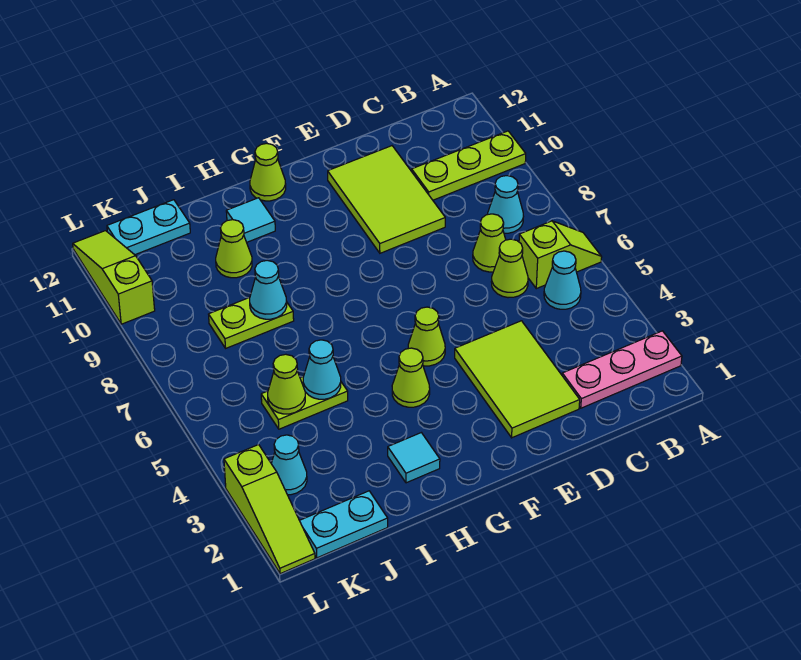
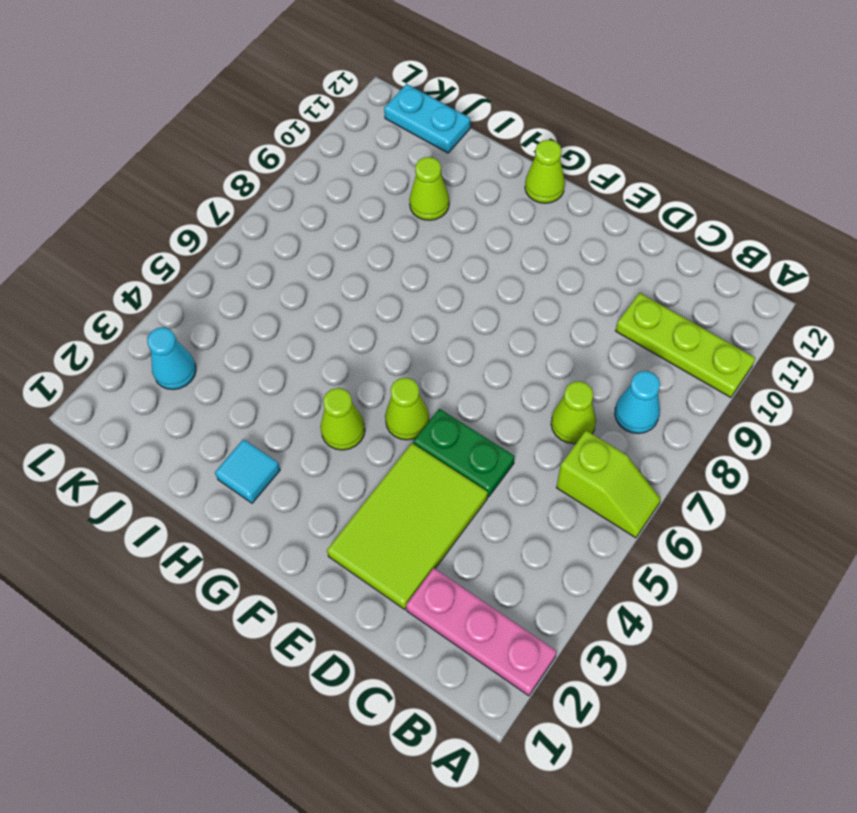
green plate D5:E5 level 1 -> none
none -> cyan cone B5 level 1
none -> lime cone C6 level 1
none -> lime tile D9:E11 level 1

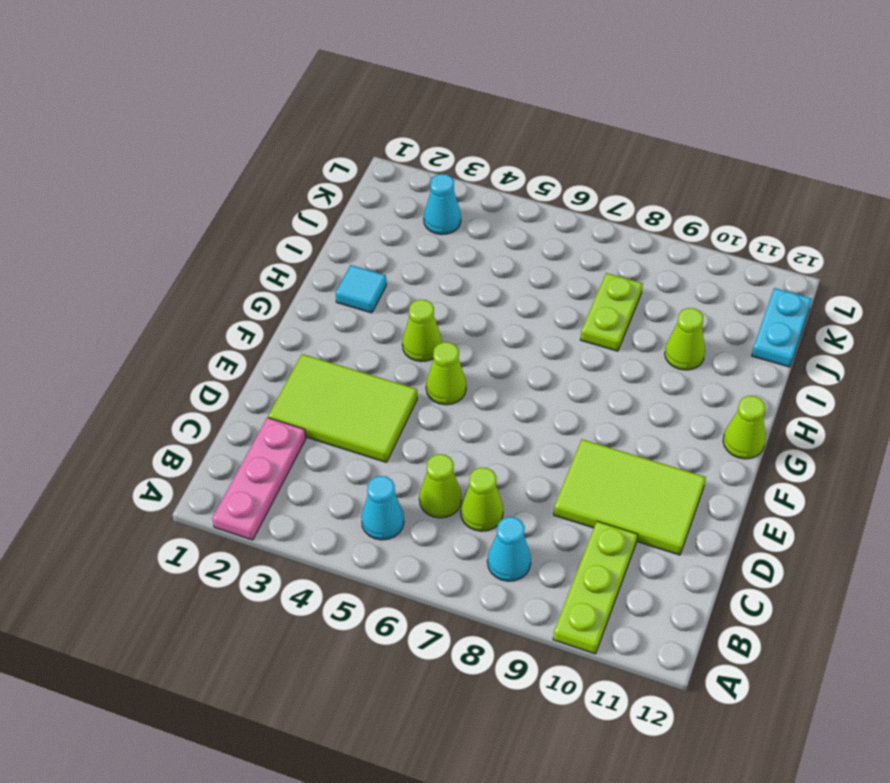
none -> lime slope A6:B6 level 1 top B
none -> cyan tile H11 level 1
none -> lime plate I5:J5 level 1

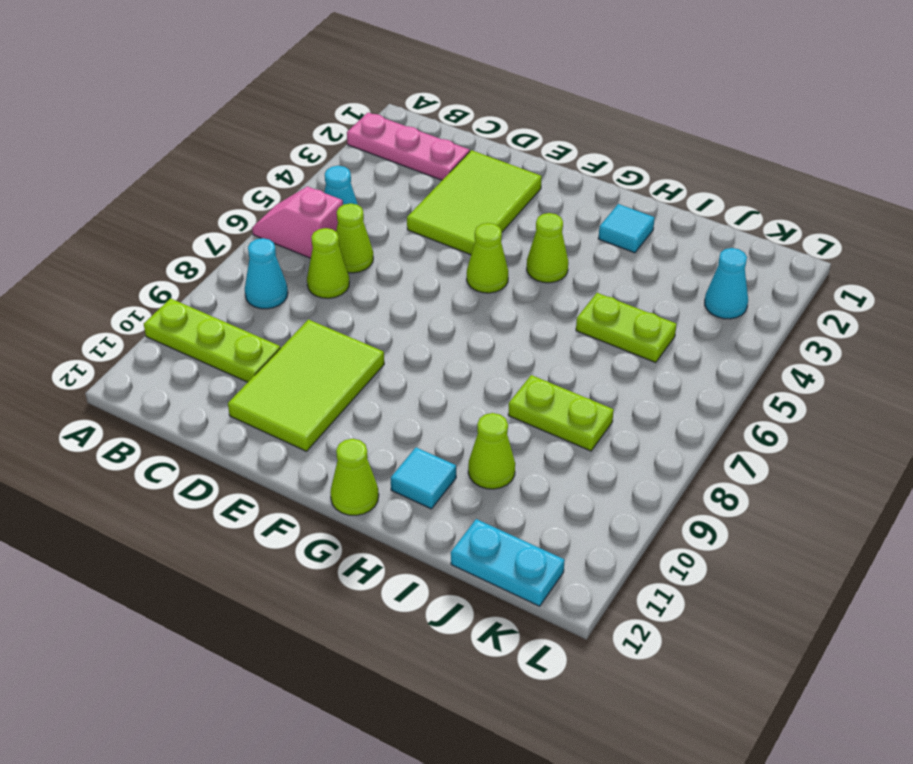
pink slope A6:B6 level 1 top B -> lime slope A6:B6 level 1 top B
none -> cyan plate J1:K1 level 1
none -> lime slope L1:L3 level 1 top 3
none -> lime slope L10:L12 level 1 top 10

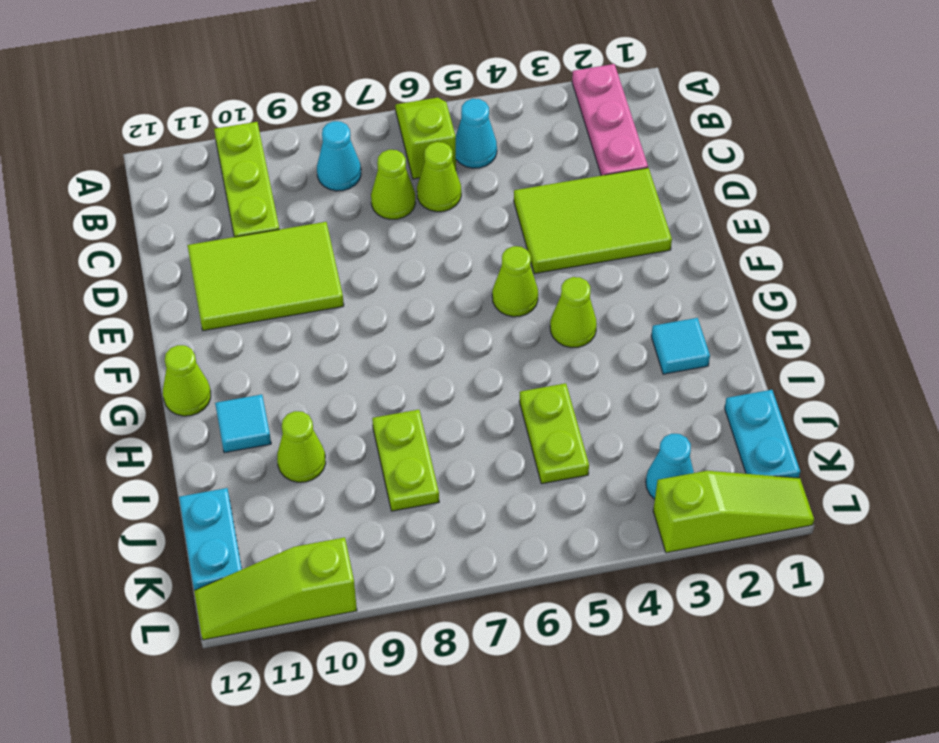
none -> cyan cone I5 level 2
none -> cyan cone I8 level 2
none -> lime cone J5 level 2

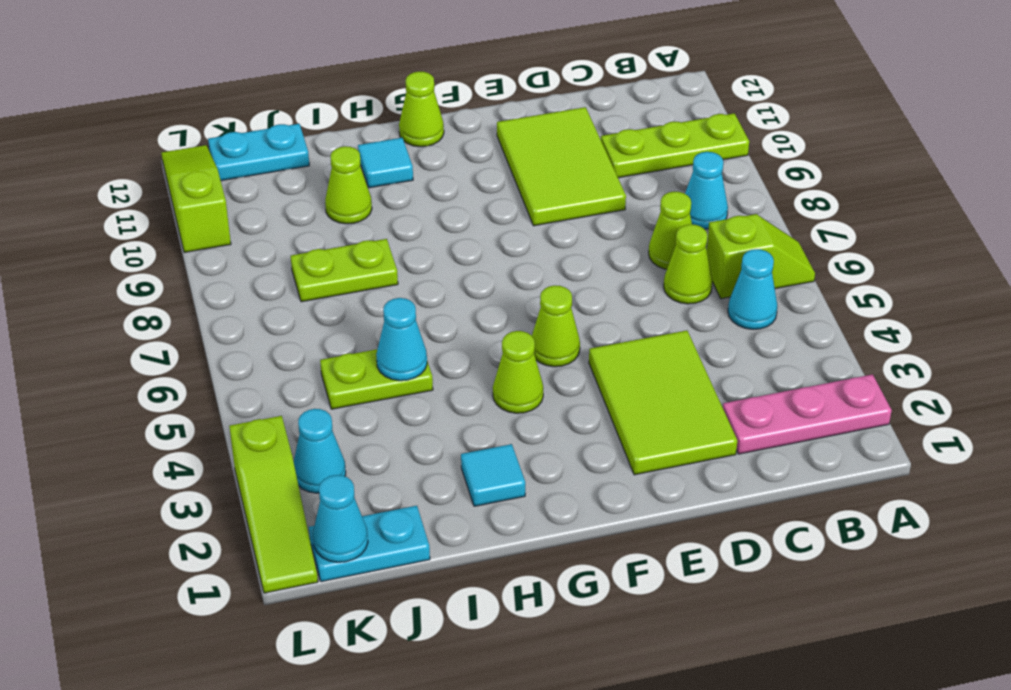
cyan cone K1 level 2 -> cyan cone I8 level 2
none -> lime cone J5 level 2

